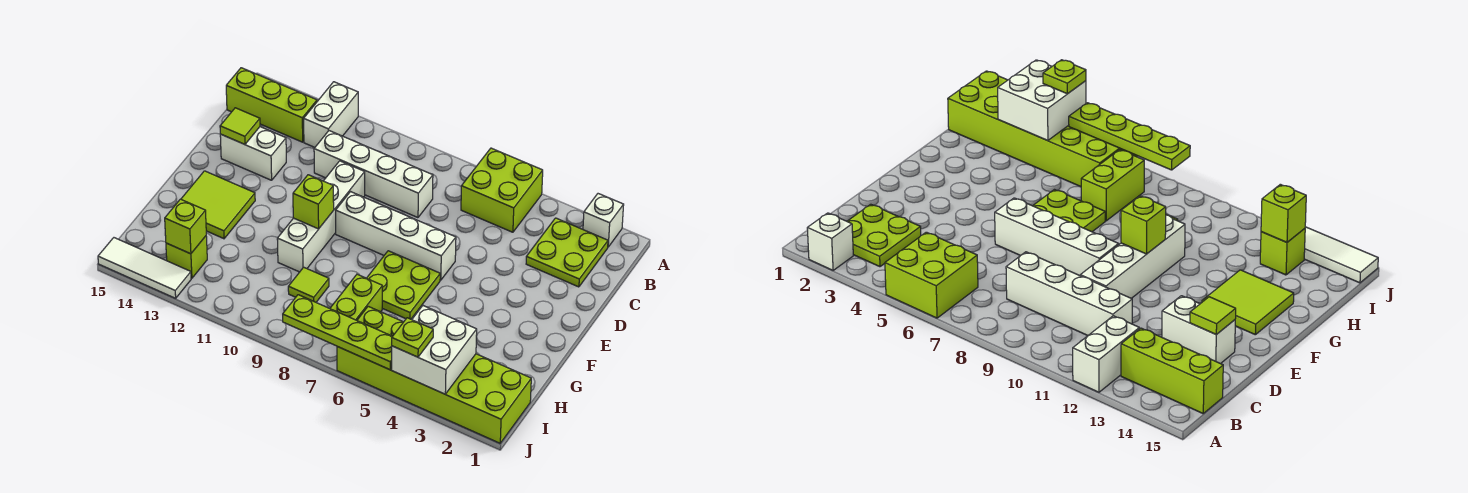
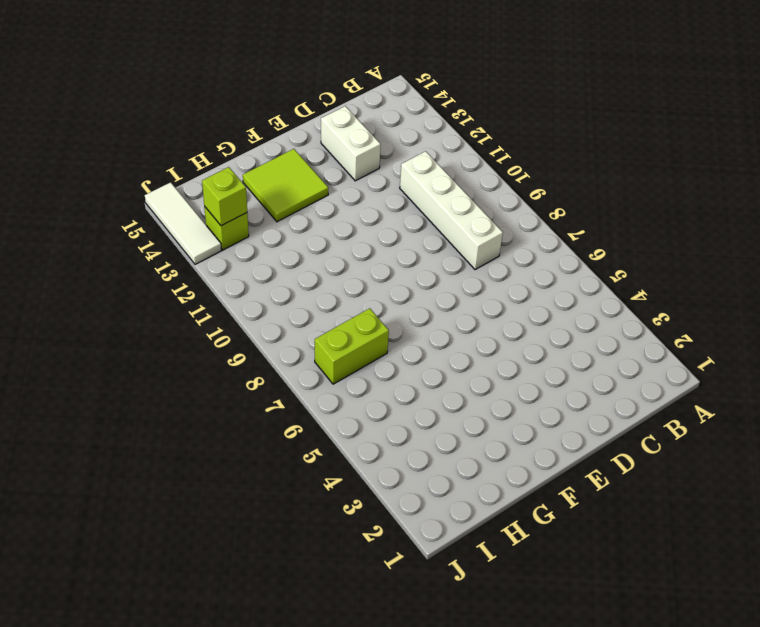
none -> white brick A2 level 1
none -> lime brick A5:B6 level 1
none -> white brick A12:B12 level 1

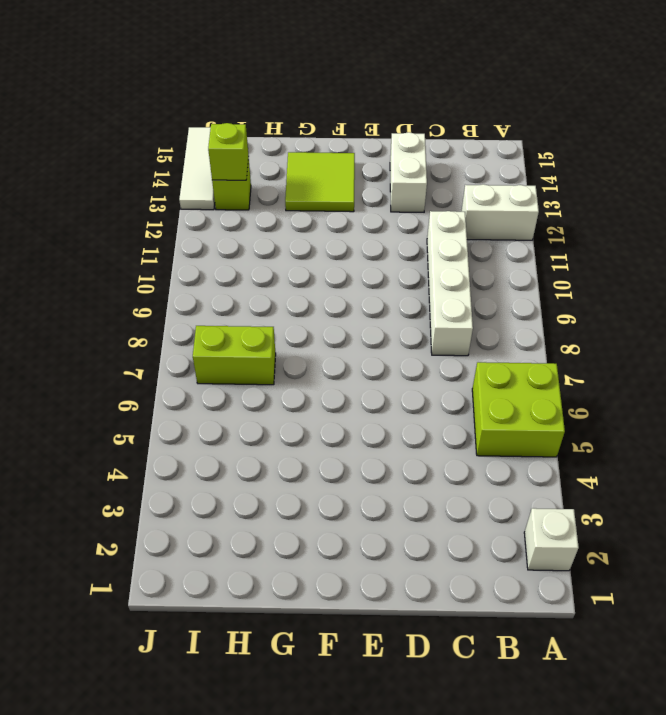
none -> lime plate B2:C3 level 1
none -> lime brick B13:B15 level 1
none -> white brick D10:G10 level 1

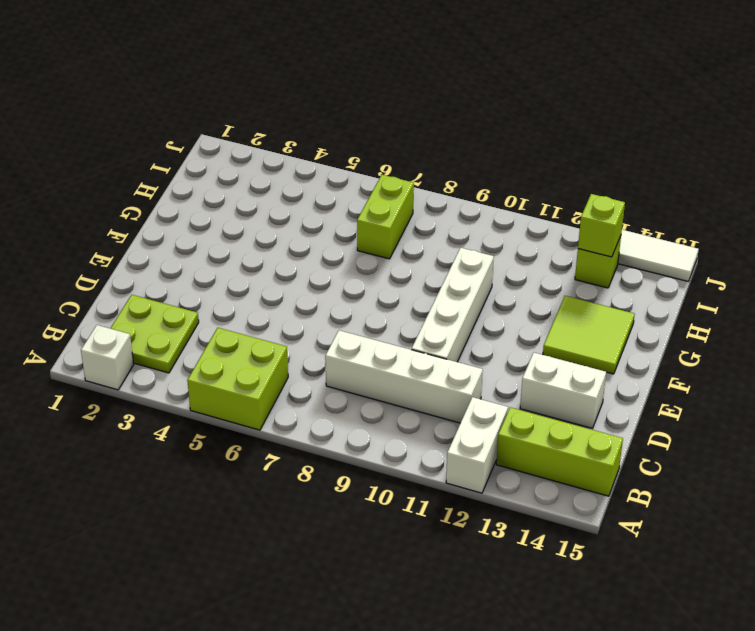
none -> white brick E6:E9 level 1
none -> lime plate F6:G7 level 1
none -> lime tile H9 level 1

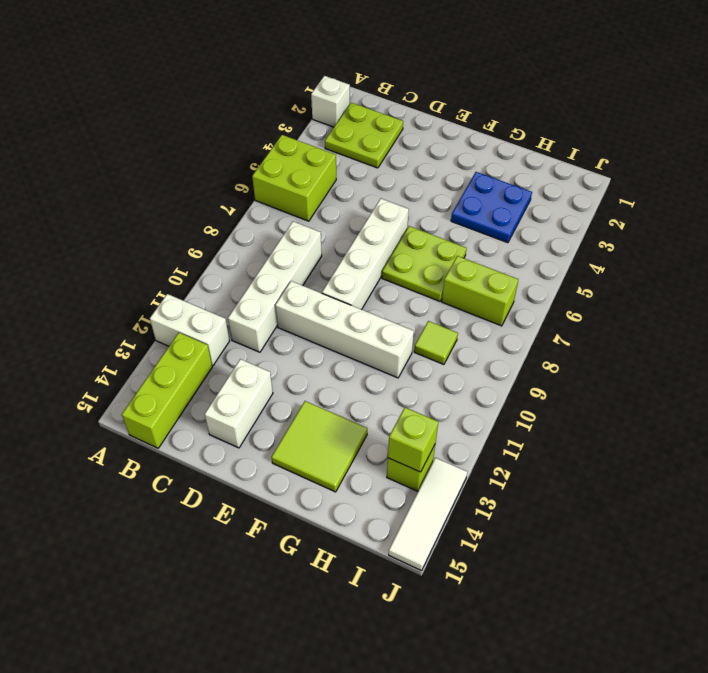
blue plate G3:H4 level 1 -> none
none -> lime brick I1:J6 level 1
none -> lime tile D14 level 2
none -> lime brick F10 level 2

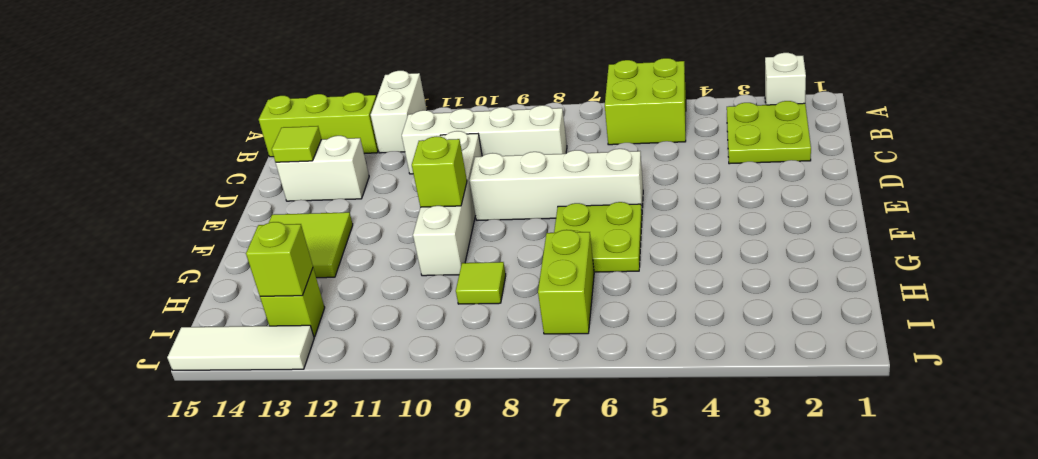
none -> lime brick I1:J6 level 1
none -> white brick I3:J4 level 2
none -> lime plate J5:J8 level 2

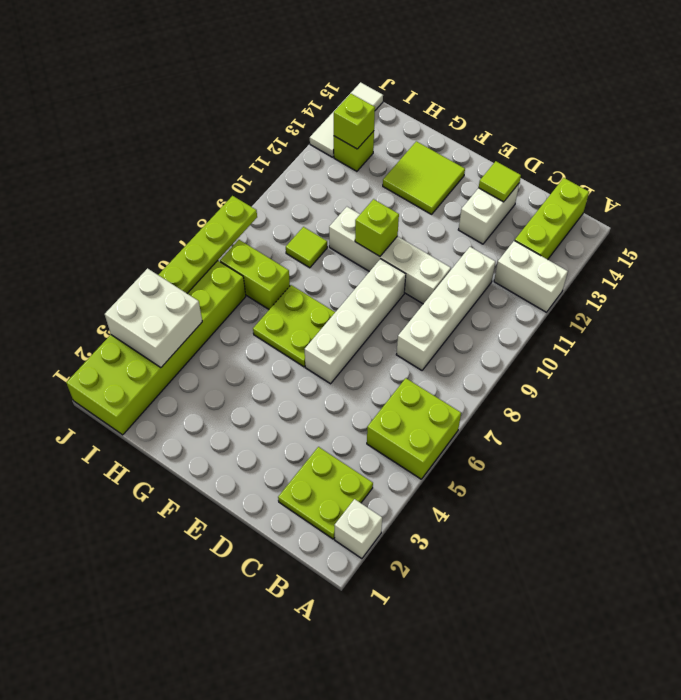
none -> lime plate J4 level 3

